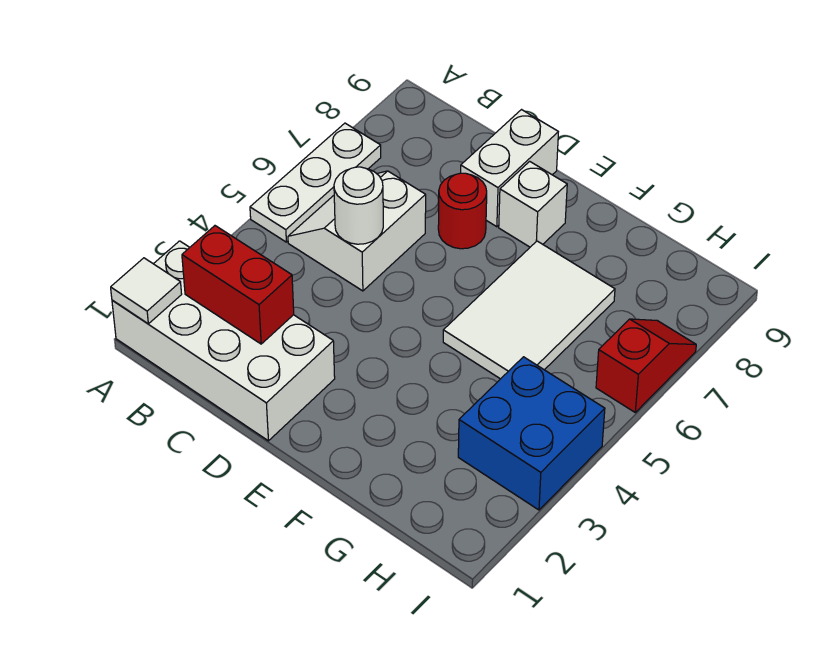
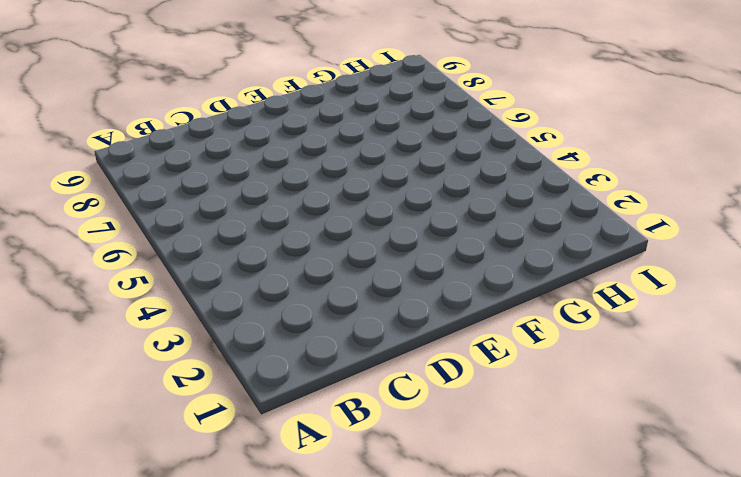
none -> white brick A1:D2 level 1
none -> white plate A5:A7 level 1
none -> white slope B5:C6 level 1 top C

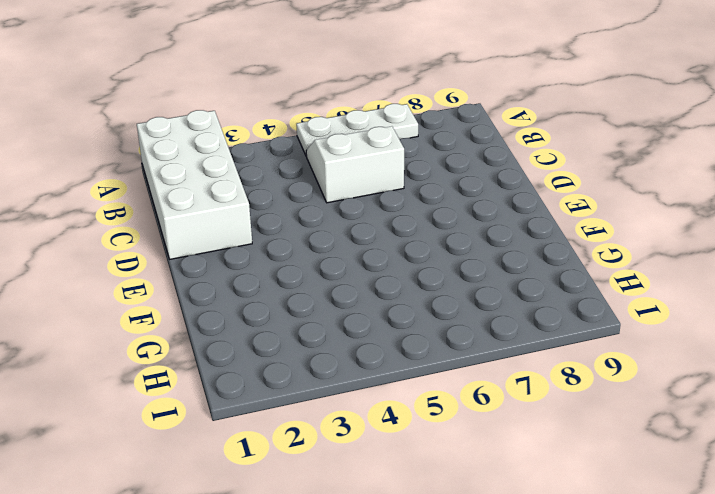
none -> red round brick D7 level 1
none -> white brick D8:D9 level 1
none -> white brick E8 level 1

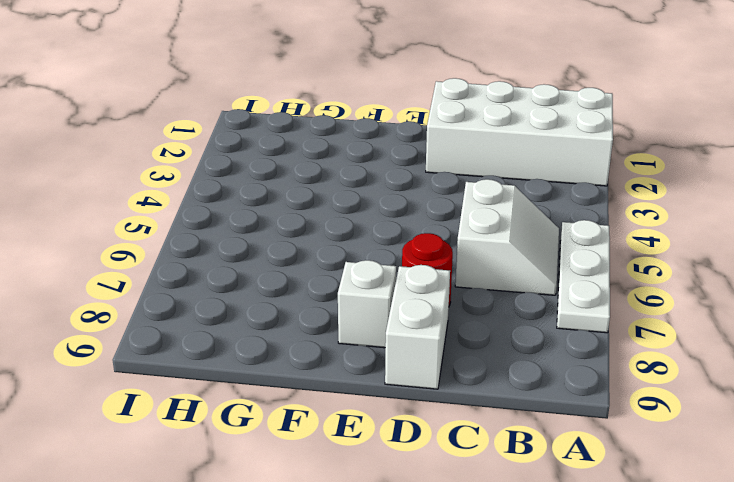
none -> white tile F5:G7 level 1
none -> blue brick H3:I4 level 1
none -> red slope I6:I7 level 1 top 6

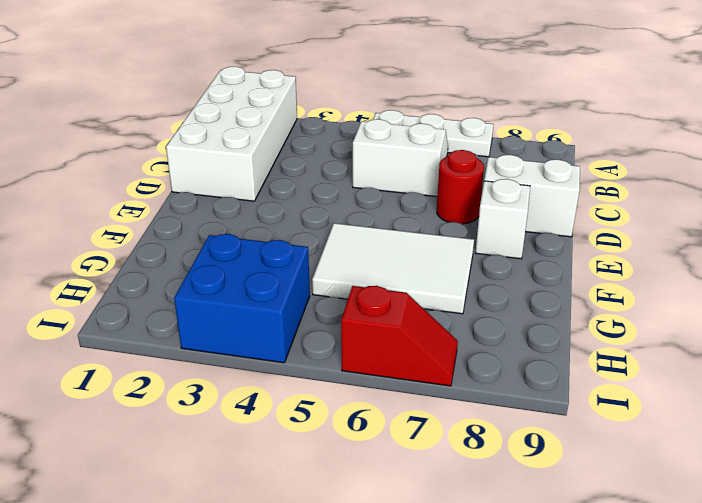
none -> white tile A1 level 2
none -> red brick B2:C2 level 2
none -> white round brick C5 level 2

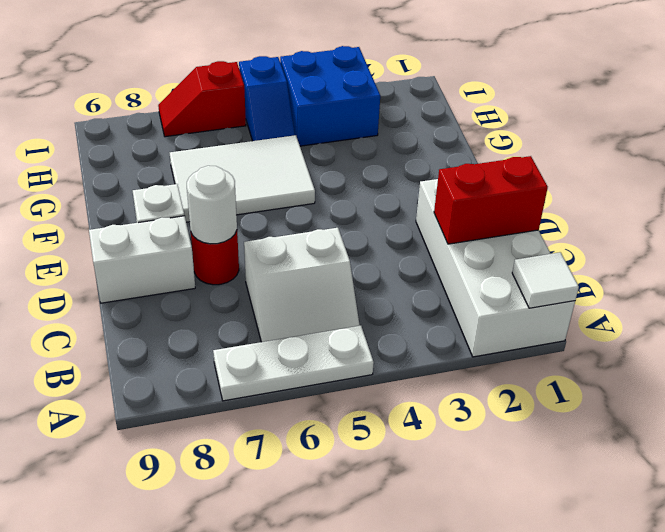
red brick C1:C2 level 2 -> red brick B2:C2 level 2
white round brick D7 level 2 -> white round brick C5 level 2
blue slope H5:I5 level 1 top I -> none

